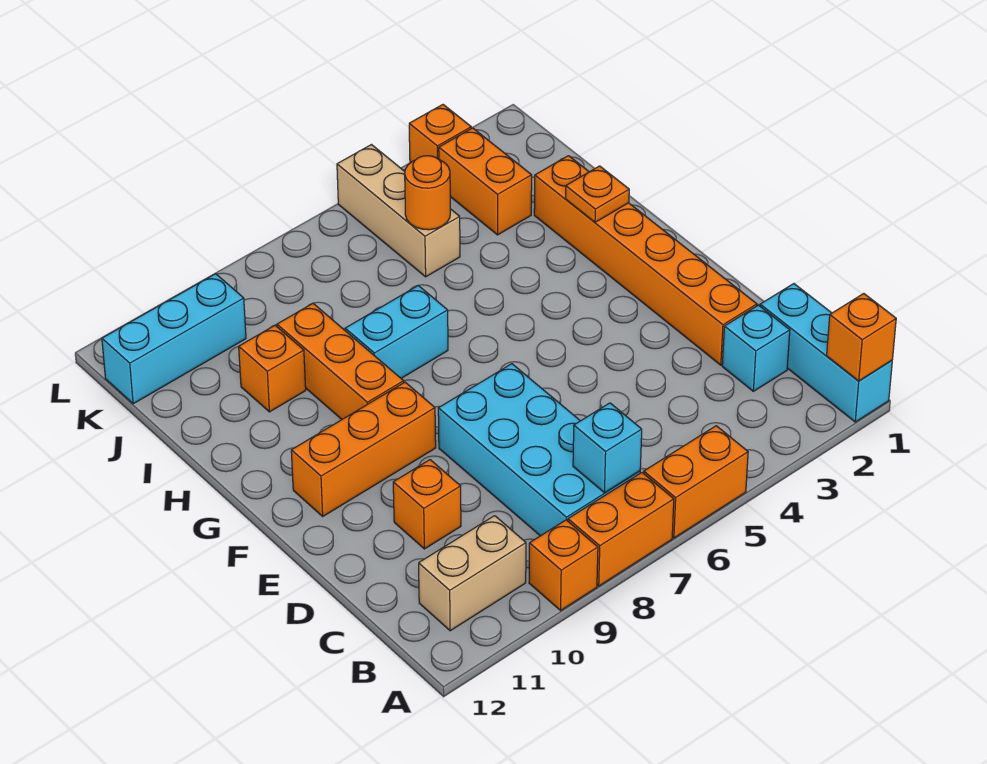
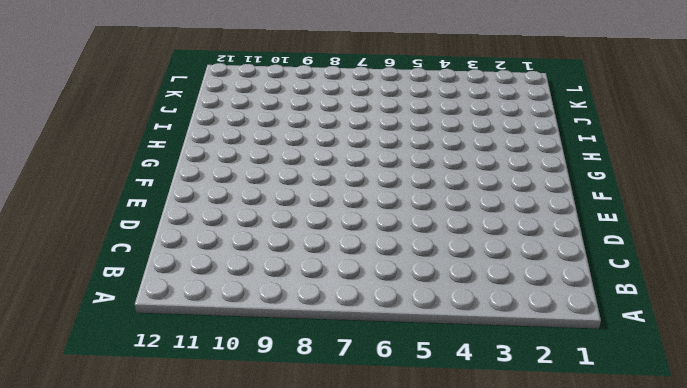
none -> cyan brick A1:C1 level 1
none -> orange brick A5:A6 level 1
none -> orange brick A7:A8 level 1

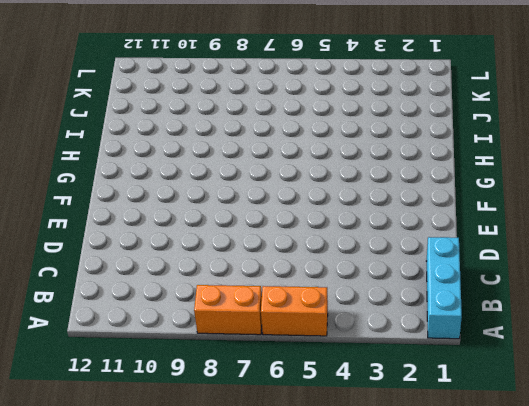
none -> orange brick A9 level 1
none -> cyan brick B7:E8 level 1
none -> tan brick B10:B11 level 1

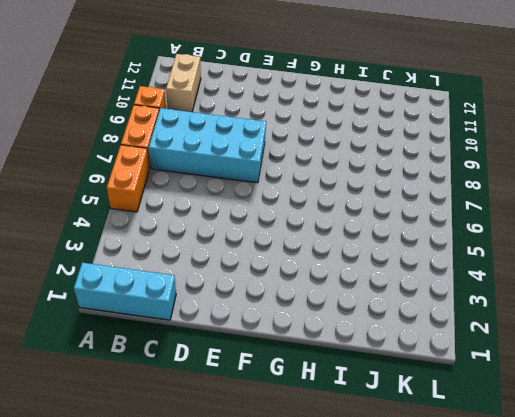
none -> cyan brick C2 level 1
none -> orange brick D2:I2 level 1
none -> orange brick D10 level 1

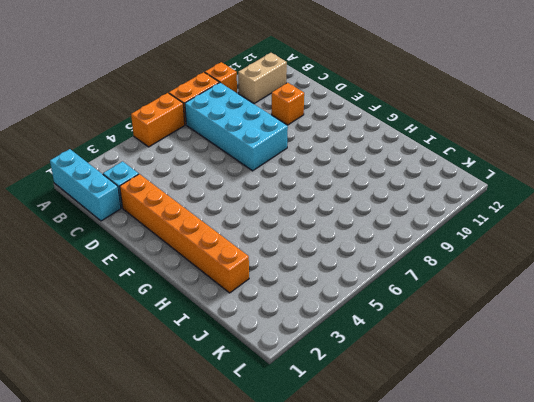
none -> orange brick F9:F11 level 1
none -> orange brick G9:I9 level 1
none -> cyan brick H7:H8 level 1

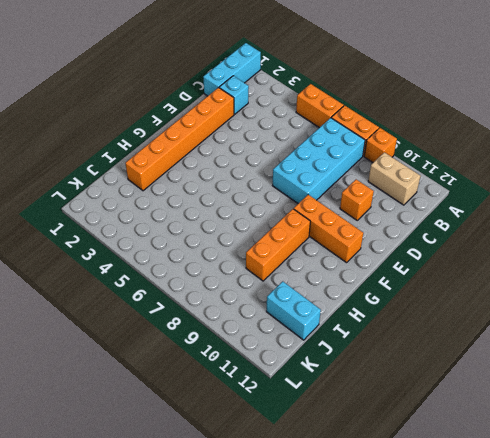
cyan brick J11:J12 level 1 -> cyan brick H7:H8 level 1
none -> orange brick I10 level 1
none -> orange brick J3:K3 level 1
none -> tan brick J5:L5 level 1

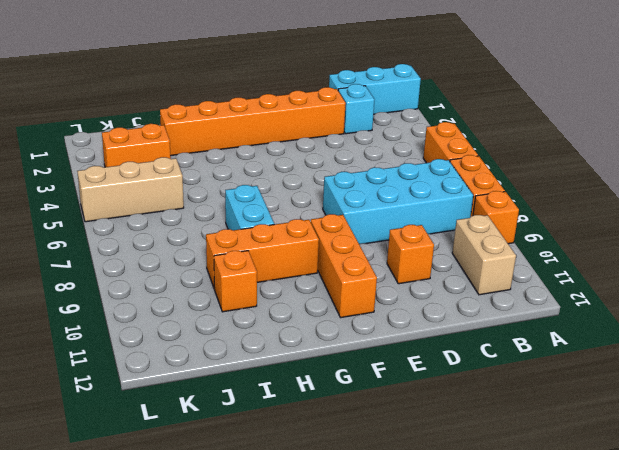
none -> cyan brick K10:K12 level 1
none -> orange brick L3 level 1
none -> orange brick A1 level 2

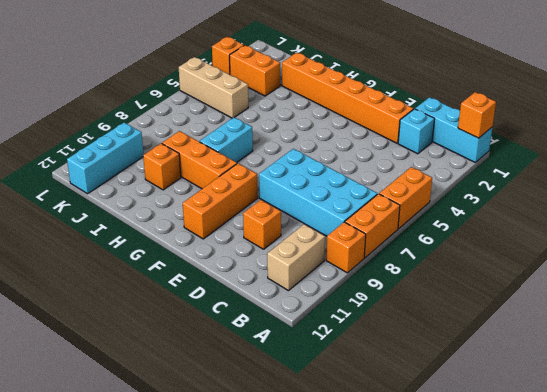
none -> cyan brick B7 level 2
none -> orange plate H2 level 2
none -> orange round brick J5 level 2

